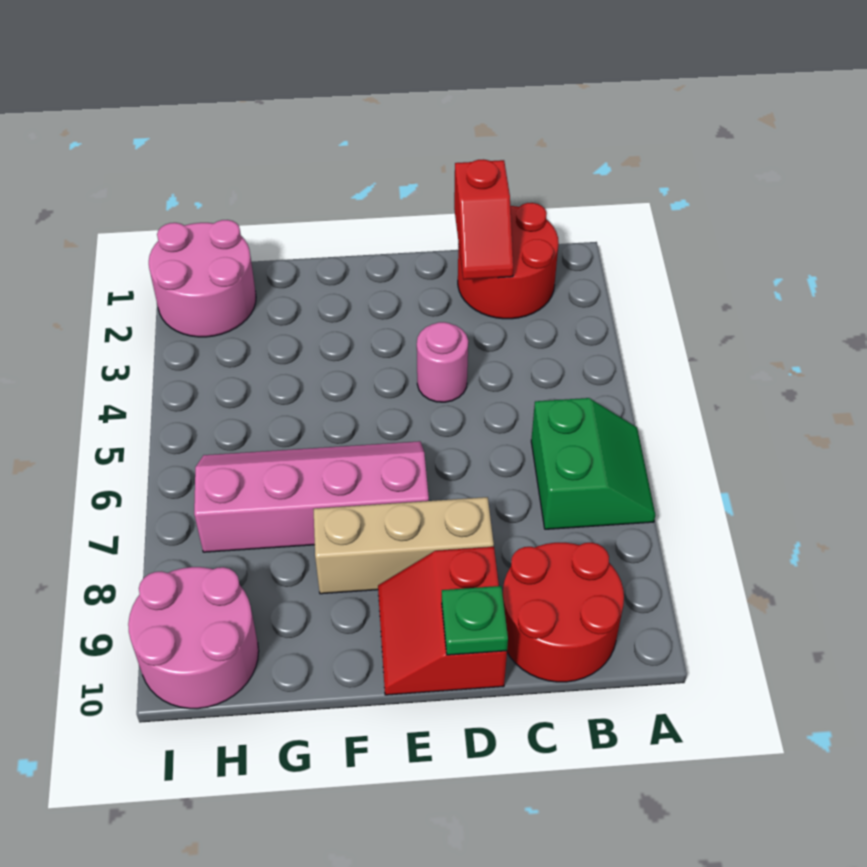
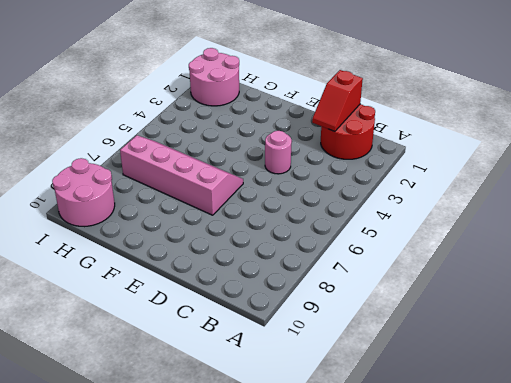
none -> green slope A6:B7 level 1 top B
none -> red round brick B9:C10 level 1

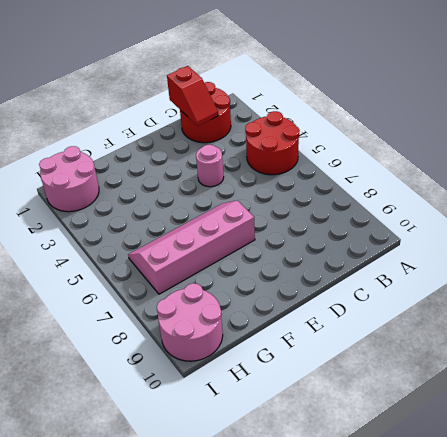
red round brick A4:B5 level 1 -> red round brick B9:C10 level 1
none -> green slope A6:B7 level 1 top B
none -> tan brick D8:F8 level 1

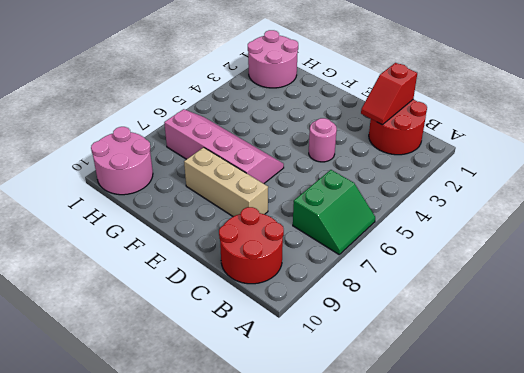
none -> red slope D9:E10 level 1 top D
none -> green plate D10 level 2

